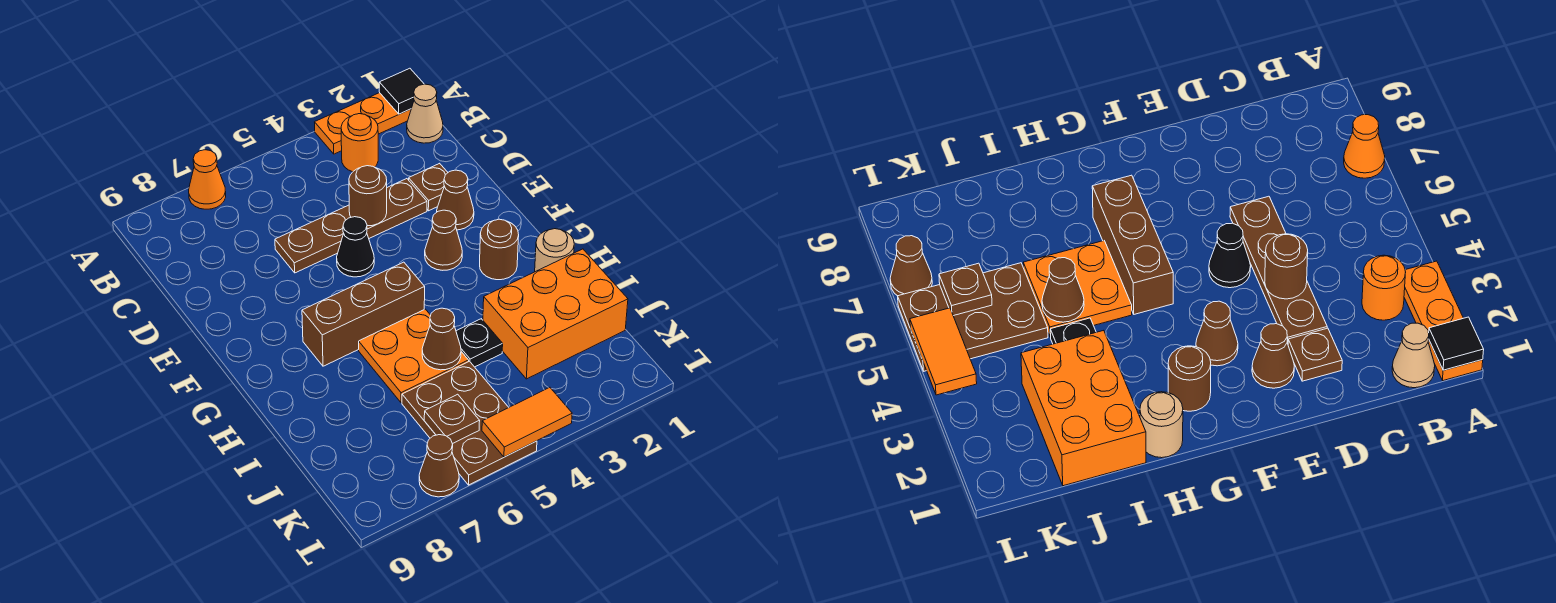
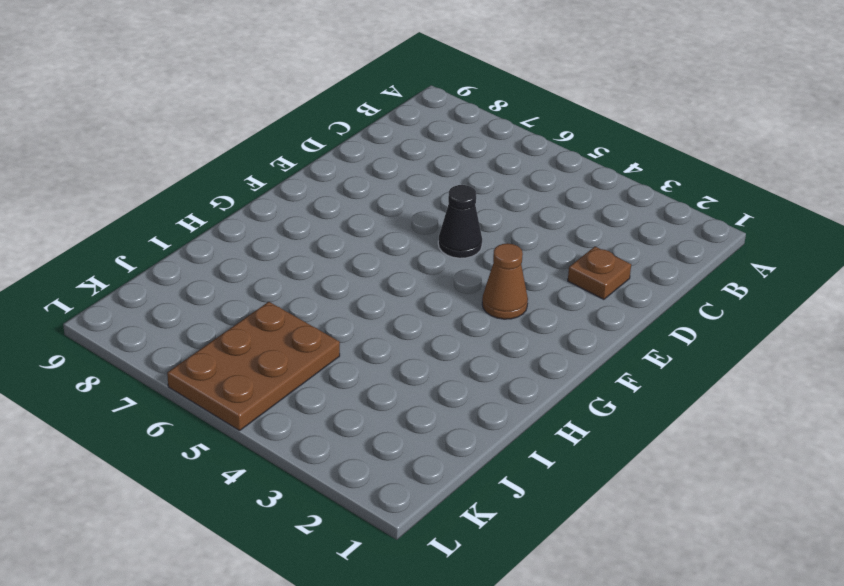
none -> orange plate A1:A3 level 1
none -> orange cone A7 level 1
none -> tan cone B1 level 1

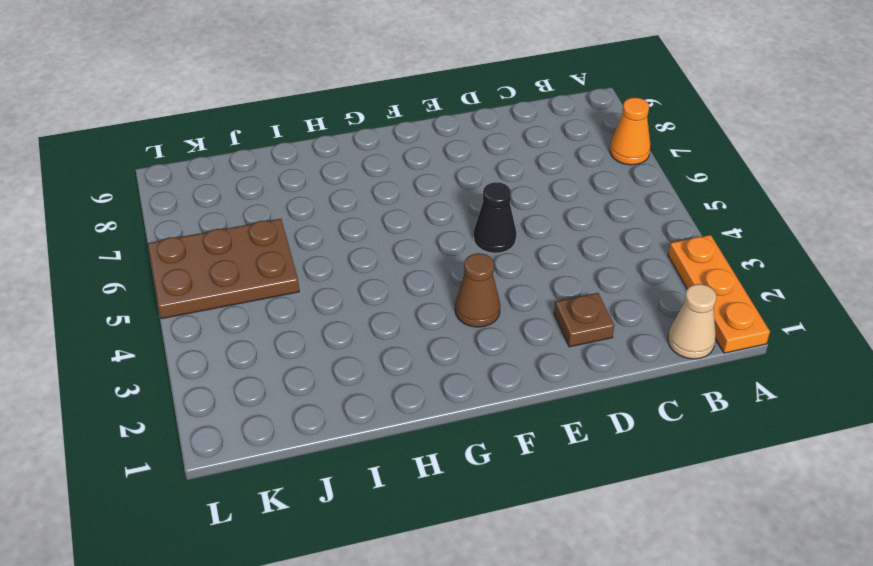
none -> orange round brick B3 level 1
none -> brown plate D3:D6 level 1
none -> brown cone E2 level 1

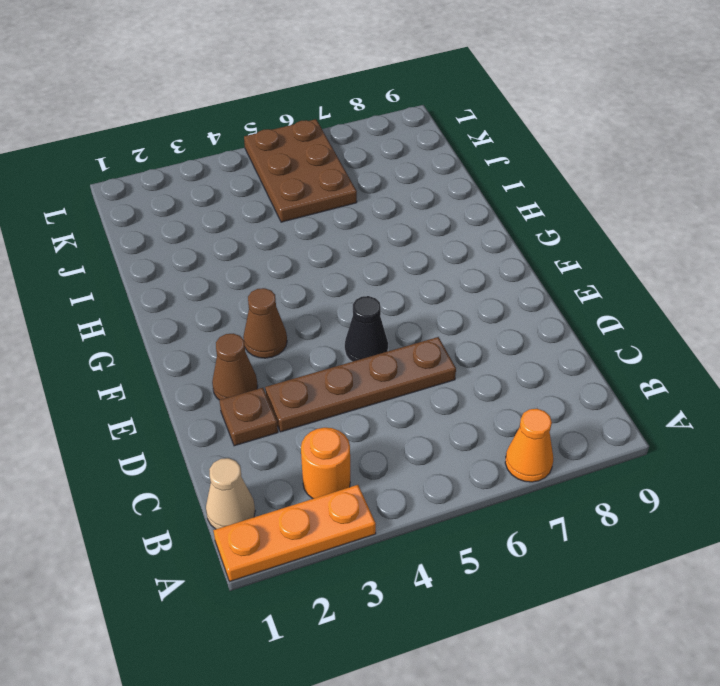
none -> brown round brick G2 level 1
none -> brown brick G5:G7 level 1
none -> tan round brick H1 level 1

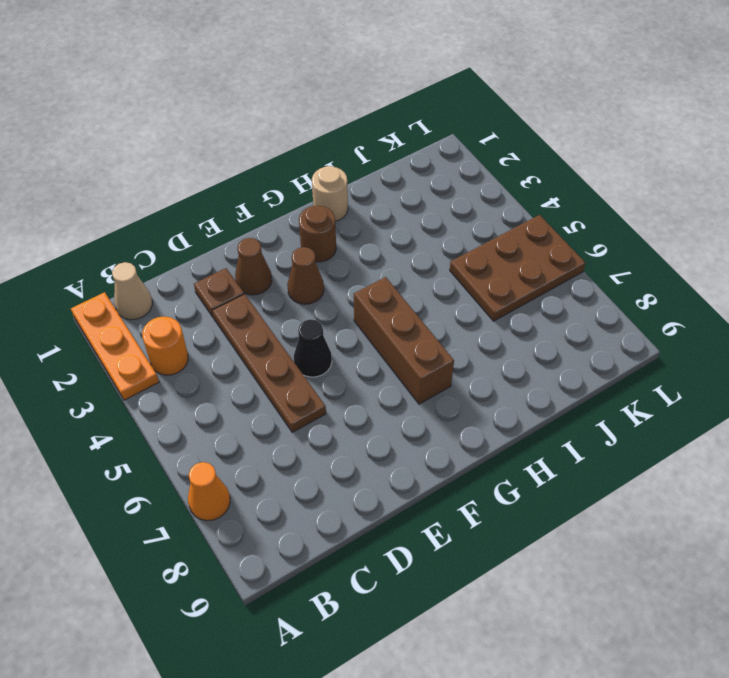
none -> orange plate H5:I6 level 1
none -> orange brick I1:J3 level 1
none -> black plate I4 level 1

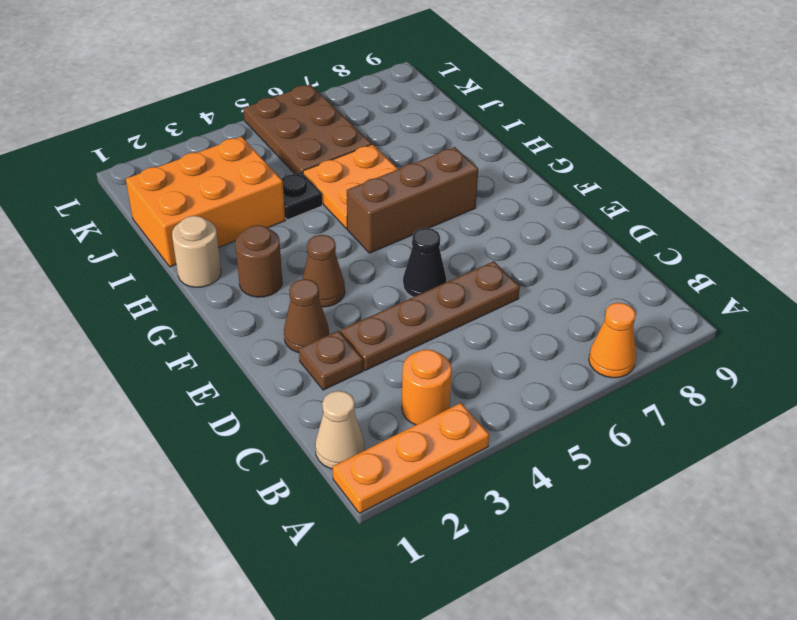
none -> brown cone L7 level 1
none -> black tile A1 level 2
none -> brown round brick D4 level 2

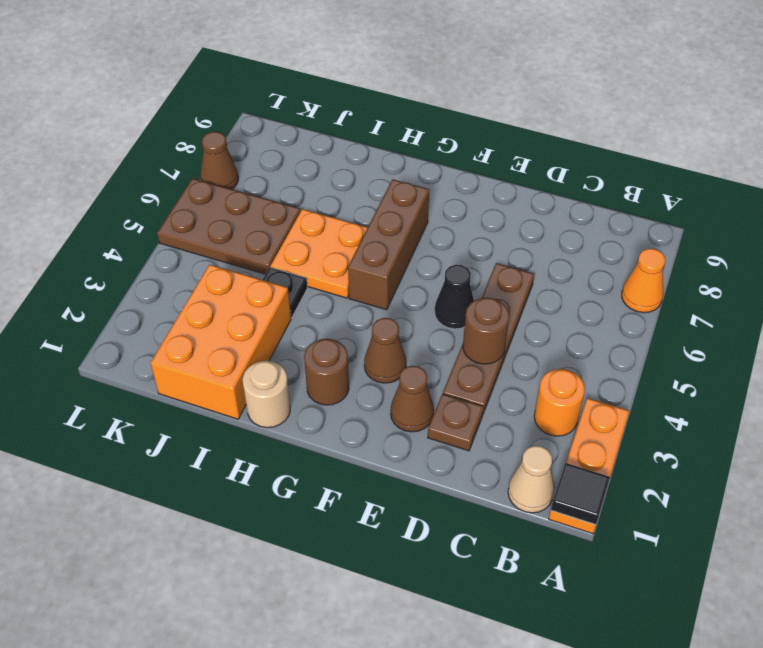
none -> brown cone I5 level 2
none -> brown plate K6 level 2
none -> orange tile L4:L5 level 2

